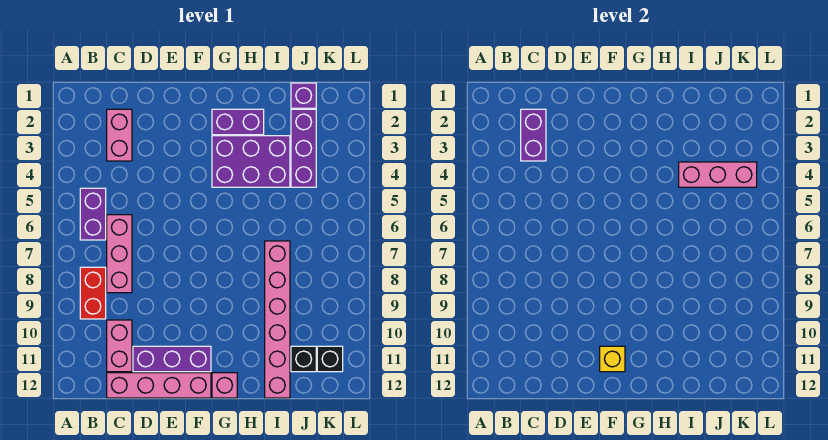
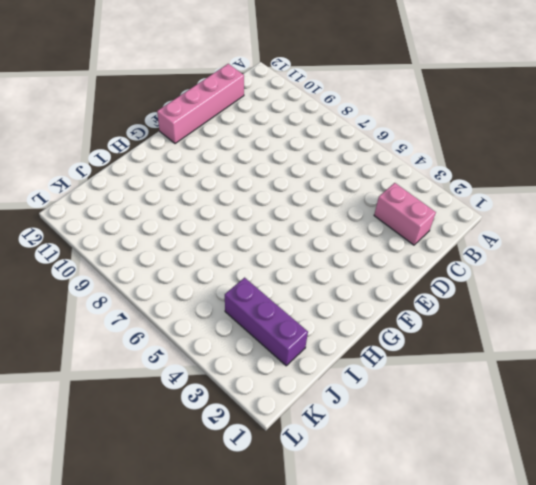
none -> purple brick B5:B6 level 1
none -> red brick B8:B9 level 1
none -> pink brick C6:C8 level 1

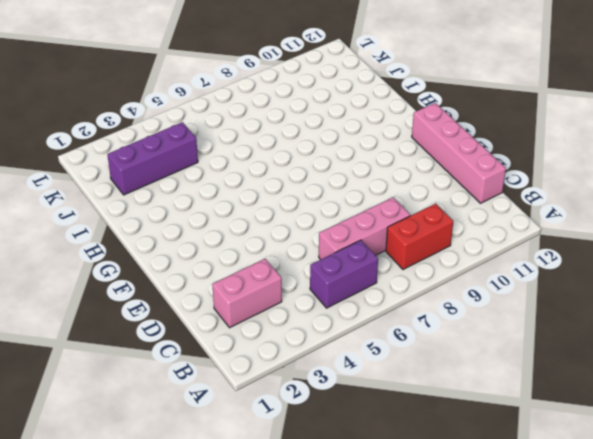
none -> pink brick C10:C11 level 1
none -> purple brick D11:F11 level 1
none -> purple brick G2:H2 level 1

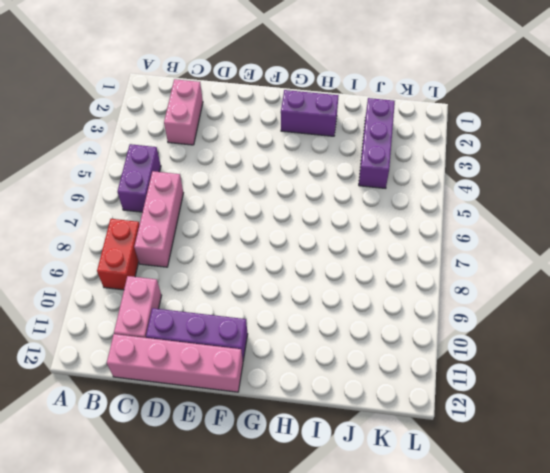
none -> purple brick G3:I4 level 1
none -> pink brick G12 level 1
none -> pink brick I7:I12 level 1

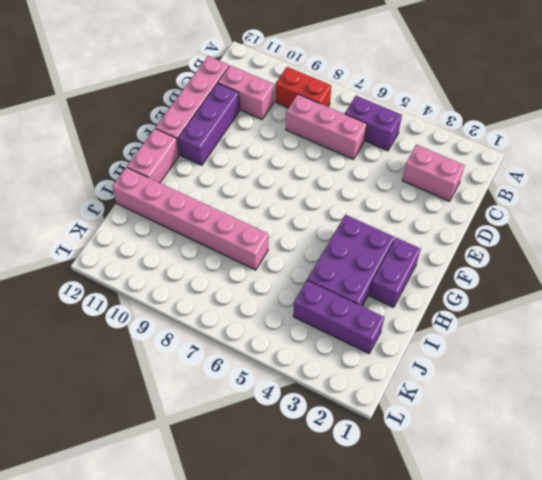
pink brick G12:H12 level 1 -> pink brick G12 level 1
none -> purple brick J1 level 1
none -> black brick J11 level 1
none -> black brick K11 level 1

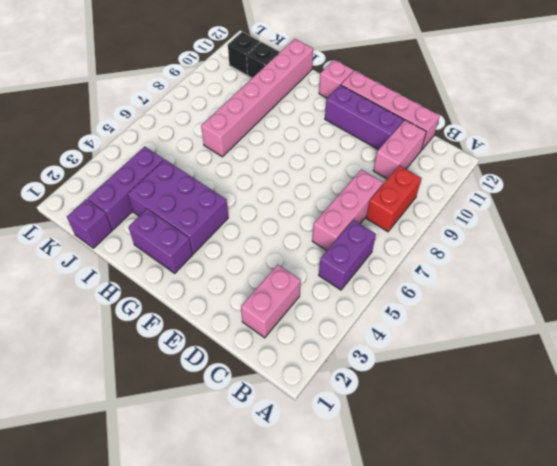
none -> purple brick C2:C3 level 2
none -> yellow brick F11 level 2
none -> pink brick I4:K4 level 2

